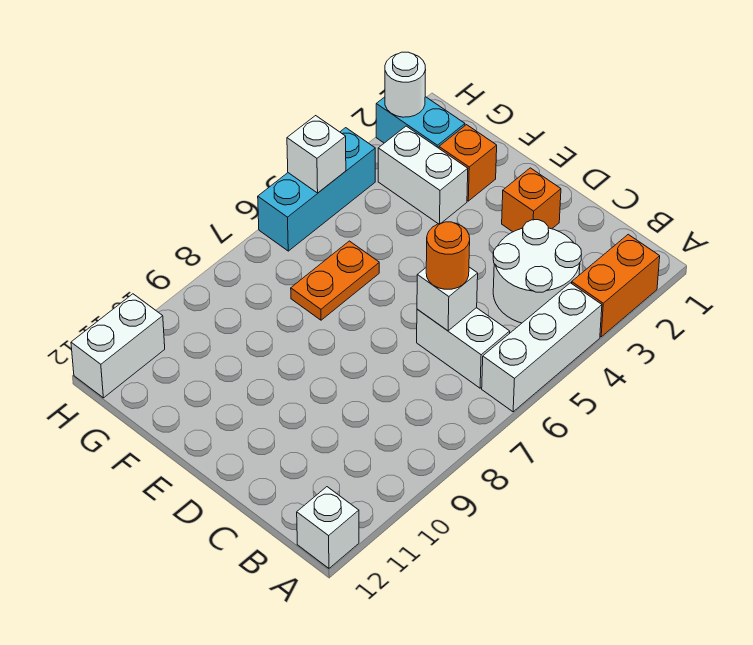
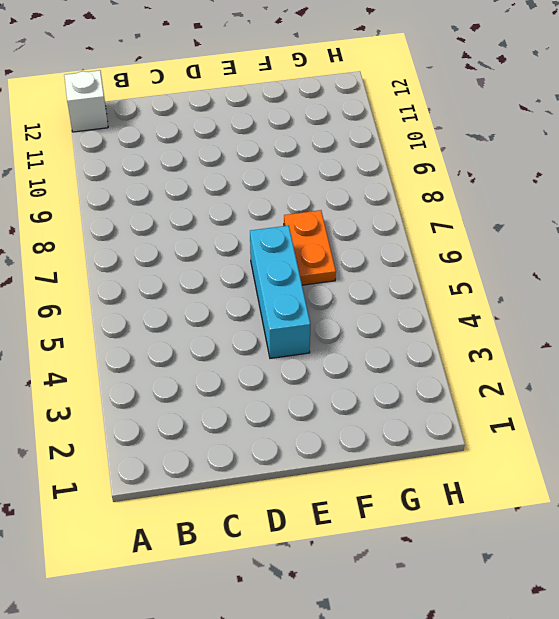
cyan brick E4:E6 level 1 -> cyan brick H4:H6 level 1
none -> orange brick A2:A3 level 1
none -> white brick A4:A6 level 1
none -> white round brick B3:C4 level 1

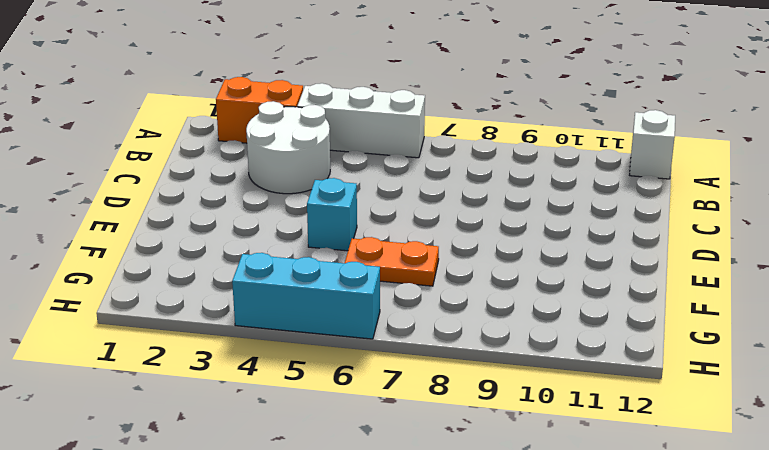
cyan brick E5 level 1 -> none
none -> white brick B6:C6 level 1
none -> orange brick D2 level 1
none -> orange brick F2 level 1

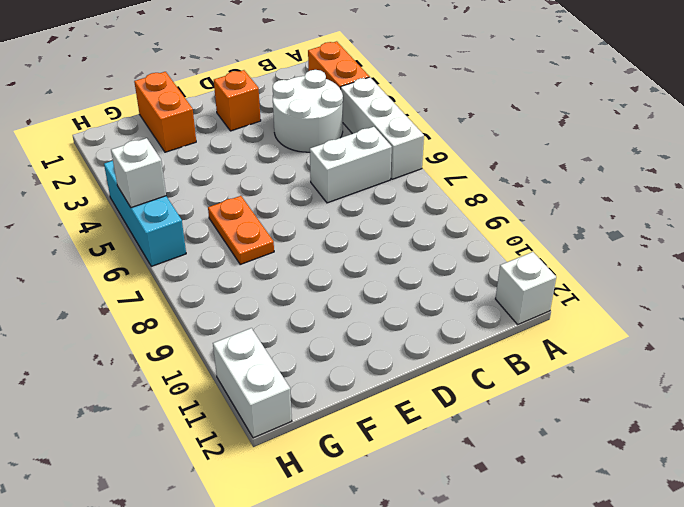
orange brick F1:F2 level 1 -> orange brick F2 level 1
none -> white brick F3:G3 level 1
none -> cyan brick G2:H2 level 1
none -> white brick C6 level 2

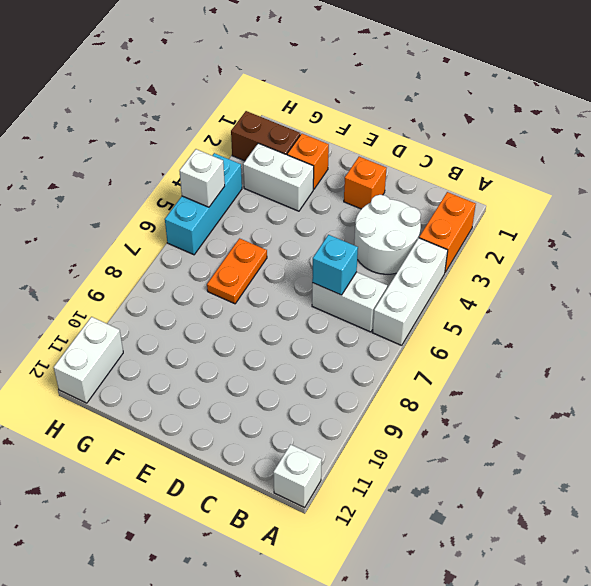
cyan brick C6 level 2 -> white brick C6 level 2
brown brick G2:H2 level 1 -> cyan brick G2:H2 level 1
none -> white round brick H2 level 2
none -> orange round brick C6 level 3

